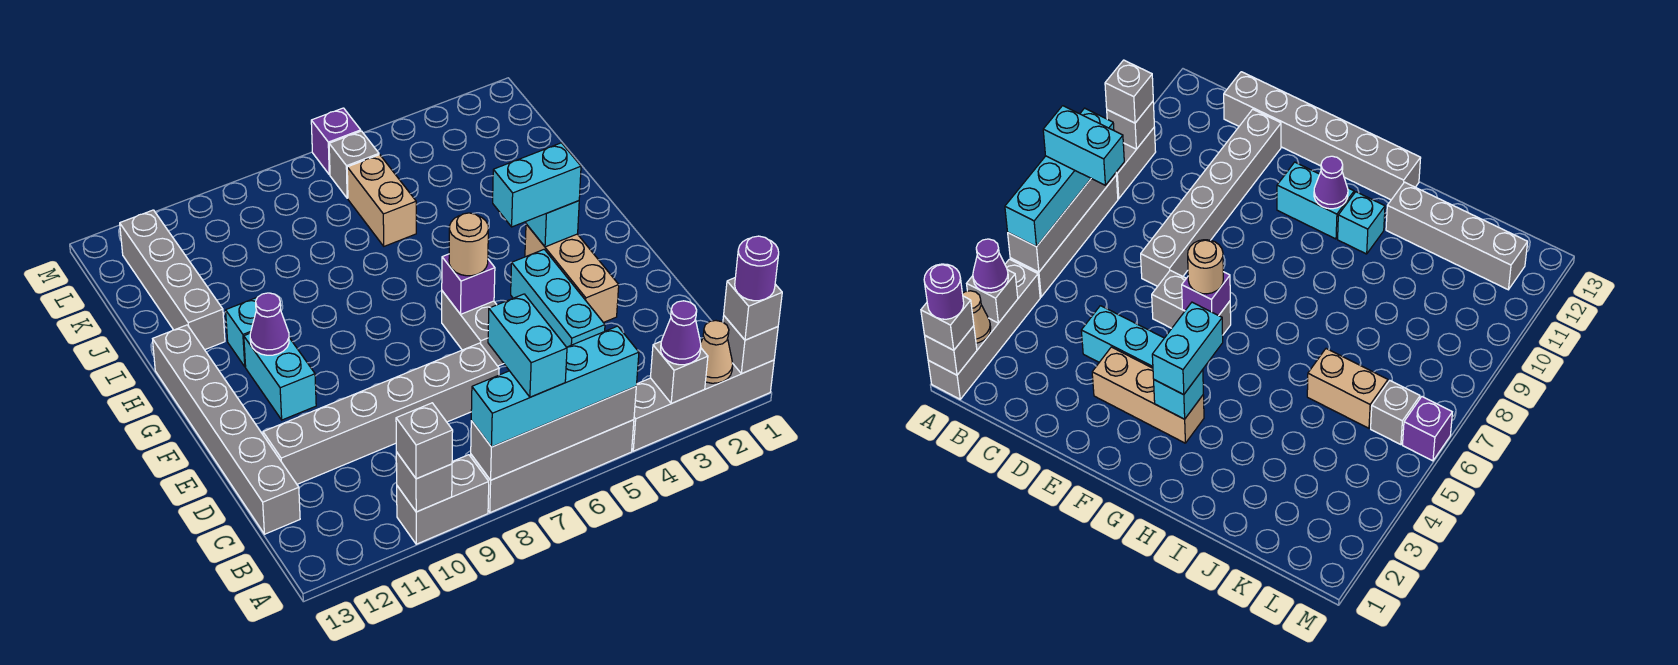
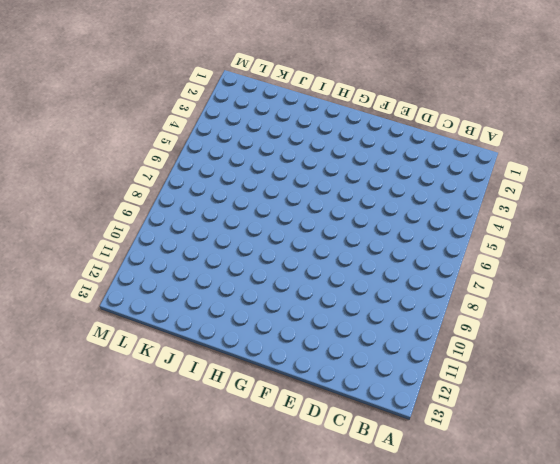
none -> grey brick A1:A4 level 1
none -> grey brick A5:A8 level 1
none -> grey brick A9:A10 level 1
none -> grey brick C13:H13 level 1

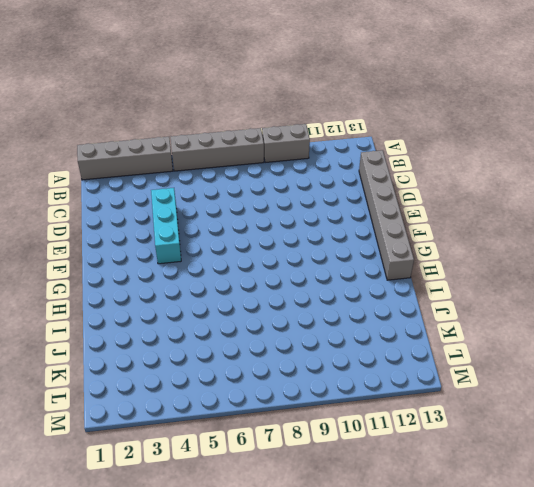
none -> grey brick D7:D12 level 1
none -> tan brick E3:G3 level 1
none -> grey brick E6:F6 level 1
none -> cyan brick F11:G11 level 1

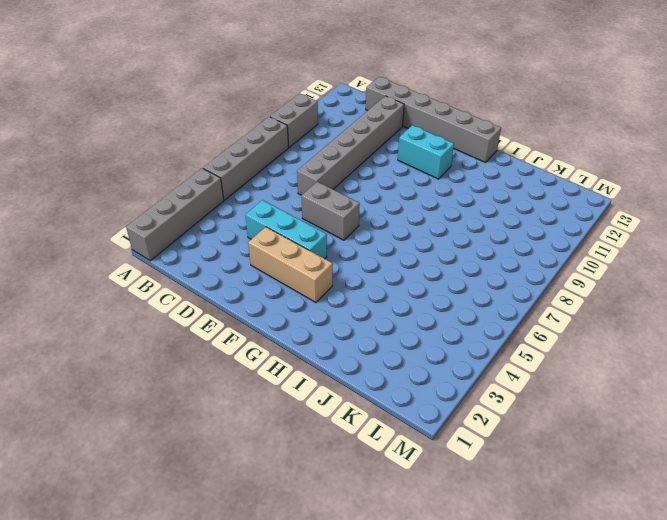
none -> cyan brick H11 level 1
none -> grey brick I12:L12 level 1
none -> tan brick J6:K6 level 1
none -> grey brick L6 level 1

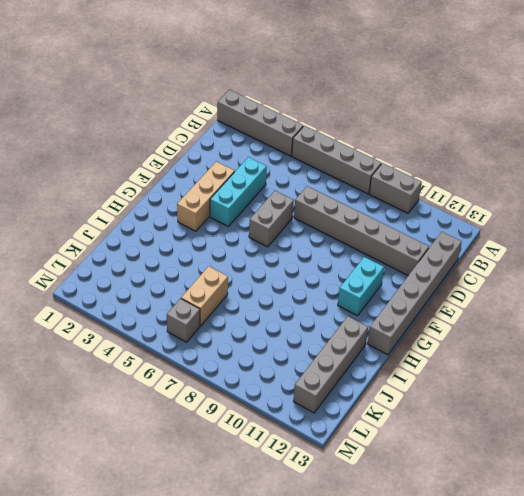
none -> cyan brick H11 level 1
none -> purple brick M6 level 1
none -> grey brick A1 level 2
none -> tan cone A2 level 2

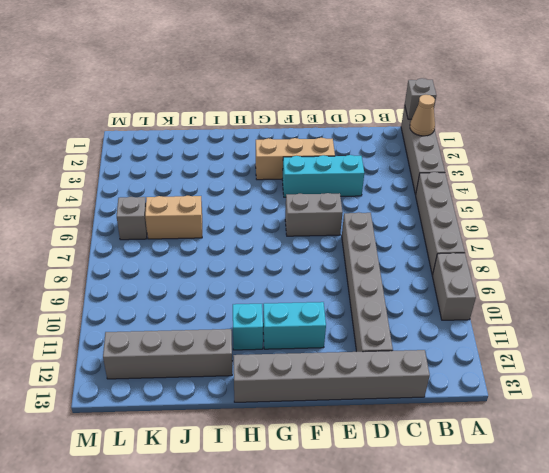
none -> purple brick M6 level 1
none -> grey brick A3 level 2
none -> grey brick A5:A8 level 2
none -> grey brick A10 level 2

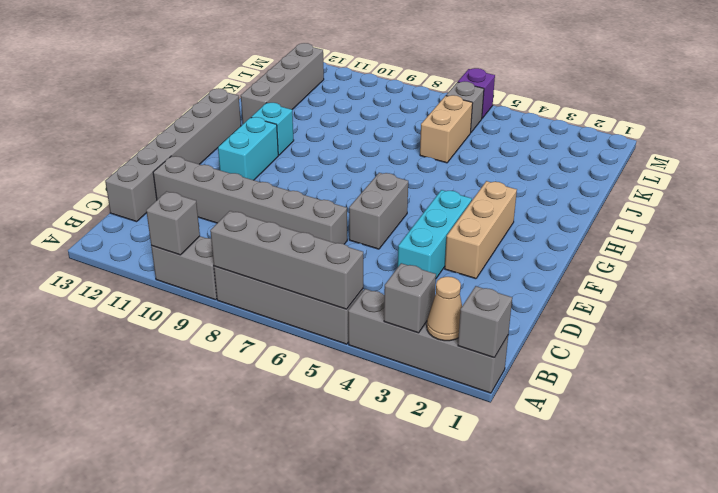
none -> purple brick F6 level 2
none -> cyan brick G3 level 2
none -> purple cone G11 level 2
none -> grey brick A1 level 3

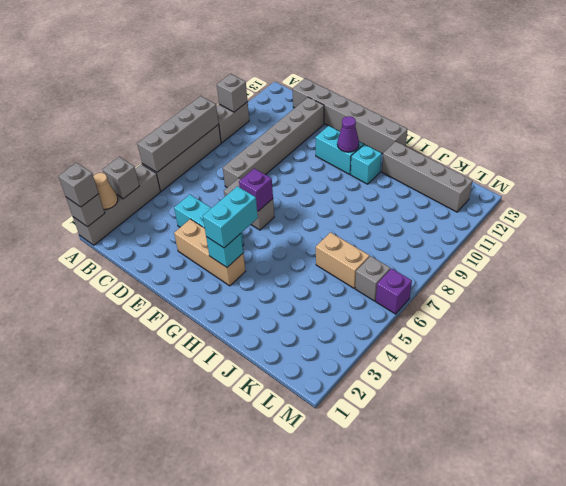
none -> purple cone A3 level 3
none -> cyan brick A5:A8 level 3
none -> grey brick A10 level 3
none -> tan round brick F6 level 3

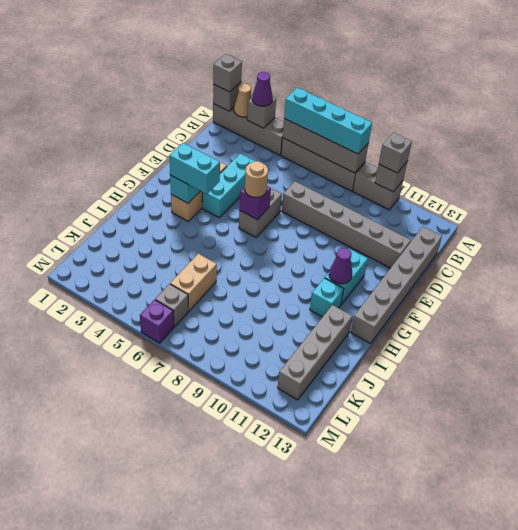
none -> purple round brick A1 level 4
none -> cyan brick A7:B7 level 4

